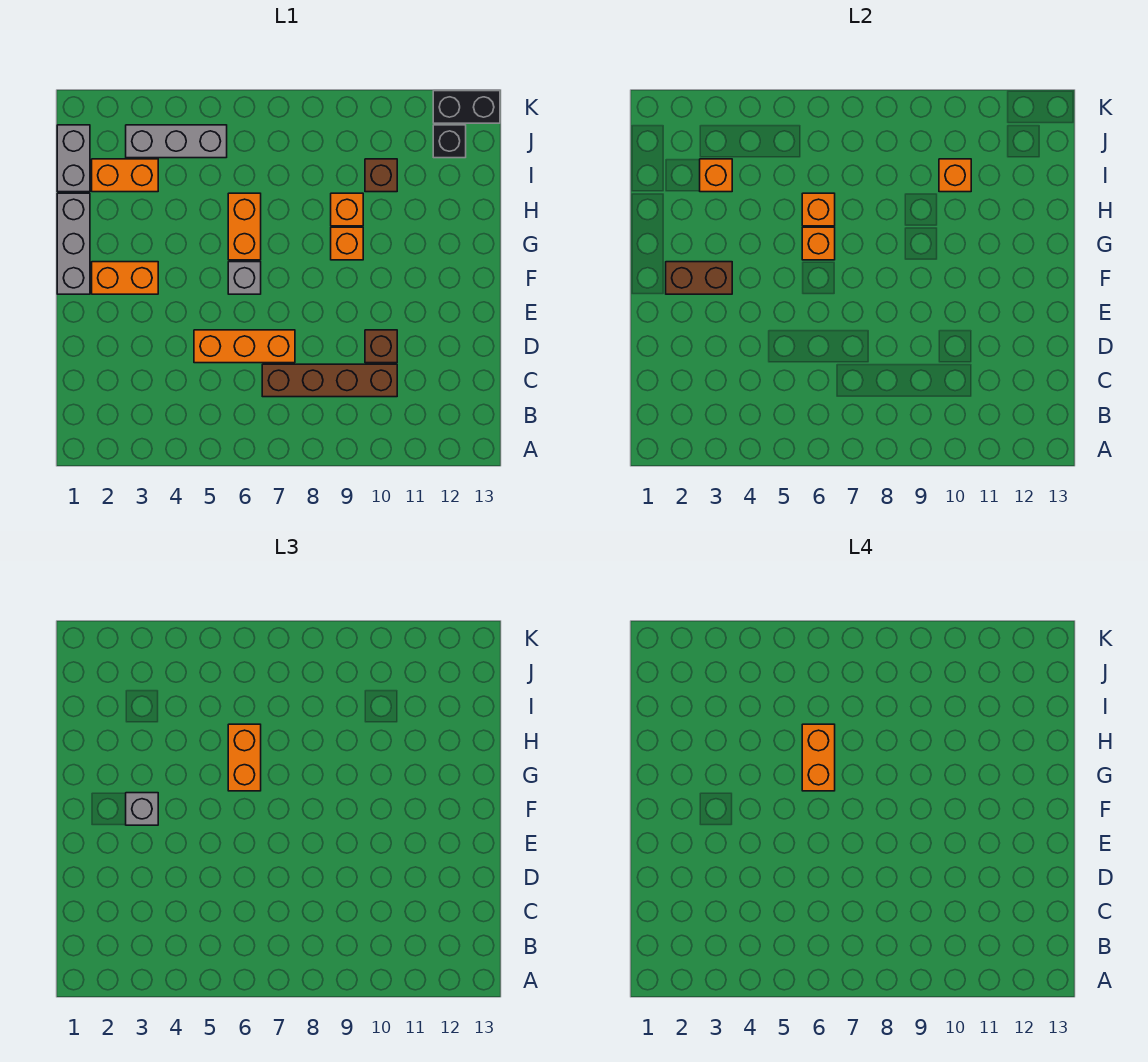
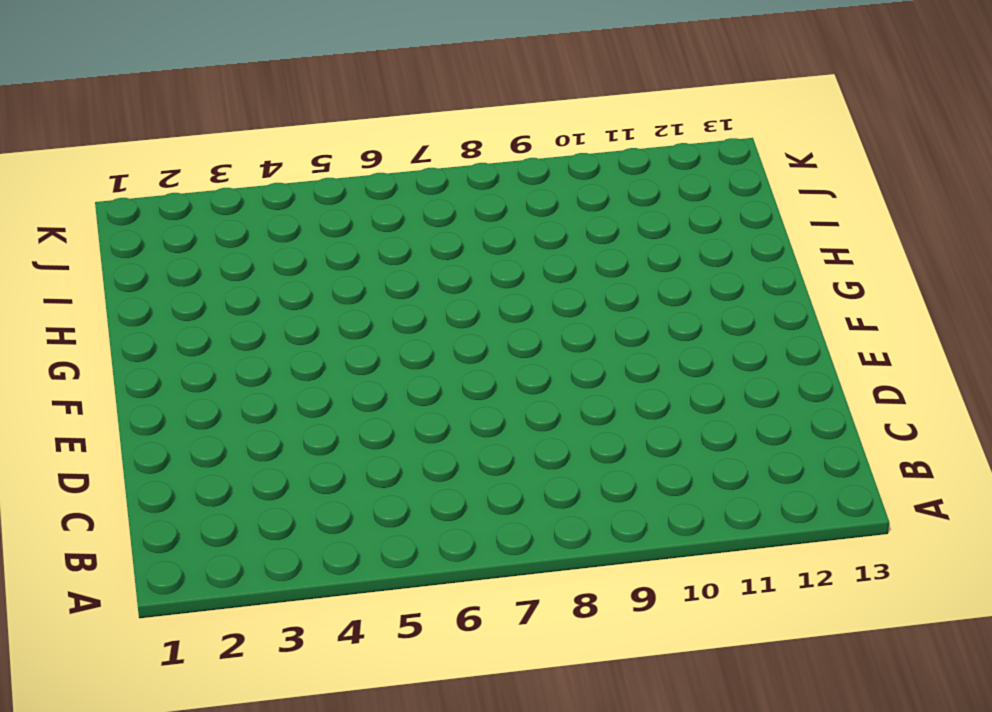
none -> brown brick C7:C10 level 1
none -> orange brick D5:D7 level 1
none -> brown brick D10 level 1

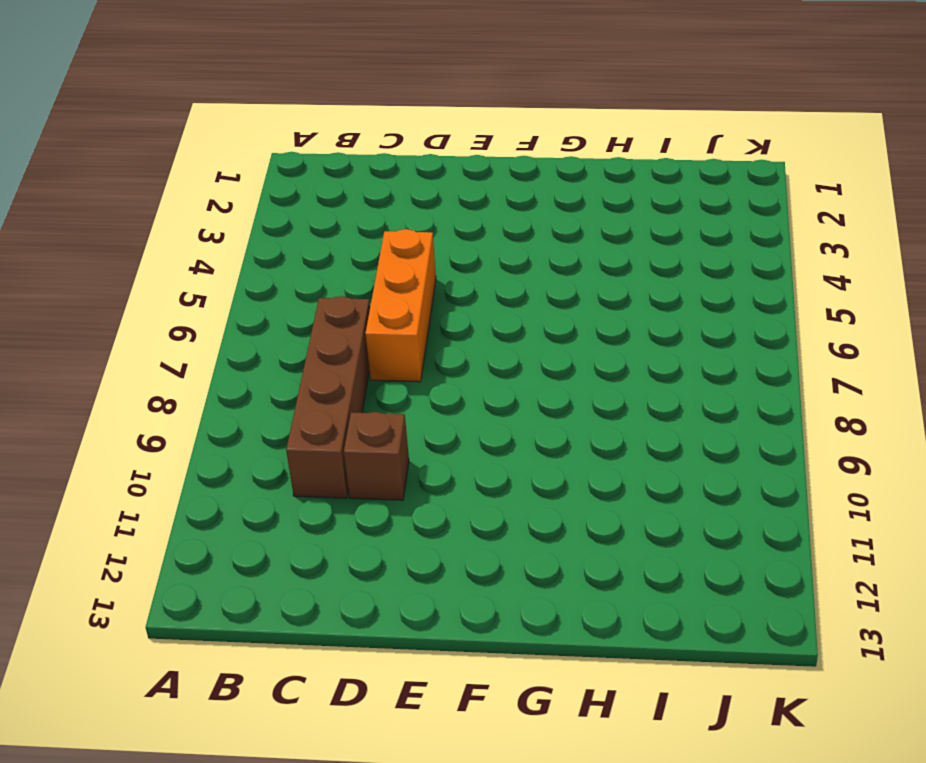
none -> grey brick F1:H1 level 1
none -> orange brick F2:F3 level 1
none -> grey brick F6 level 1

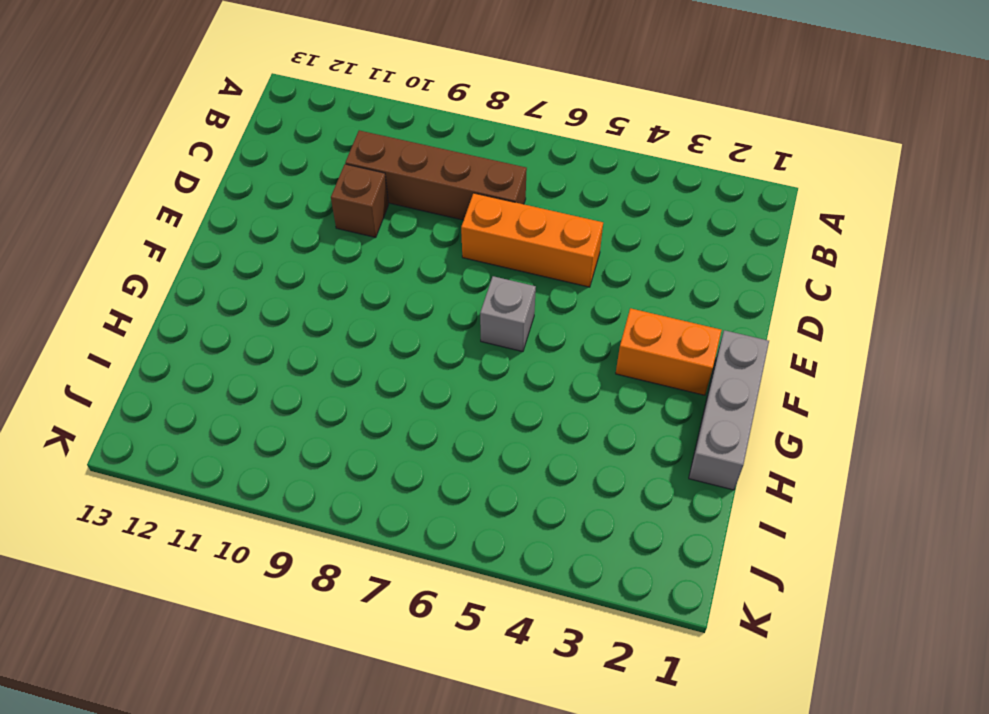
none -> orange brick G6:H6 level 1
none -> orange brick G9 level 1
none -> orange brick H9 level 1

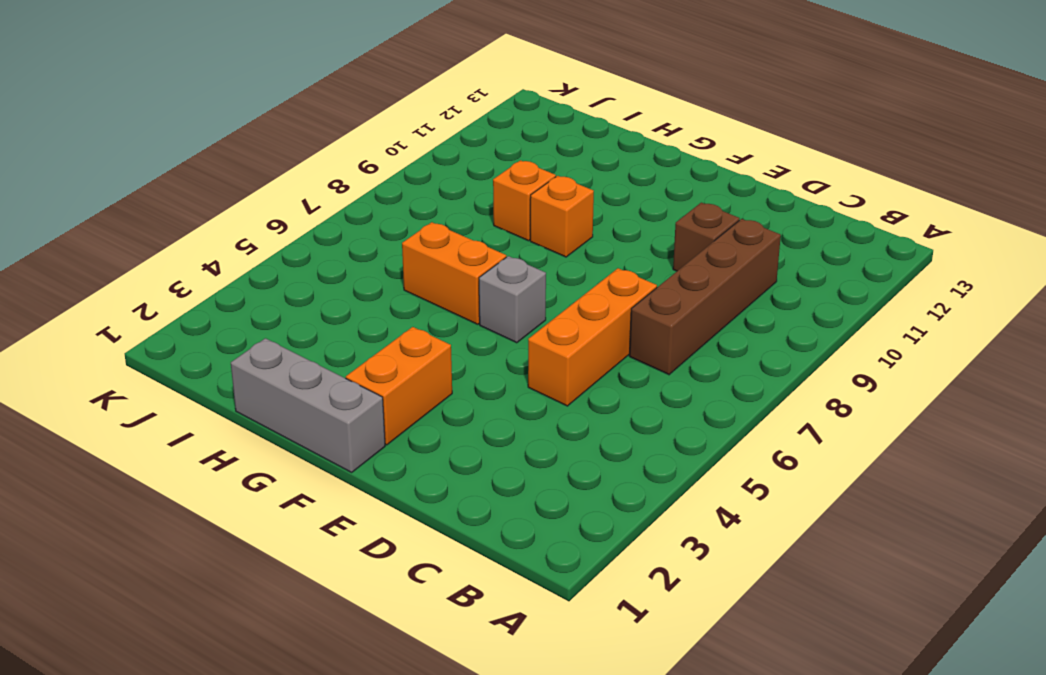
none -> grey brick I1:J1 level 1
none -> orange brick I2:I3 level 1
none -> brown brick I10 level 1

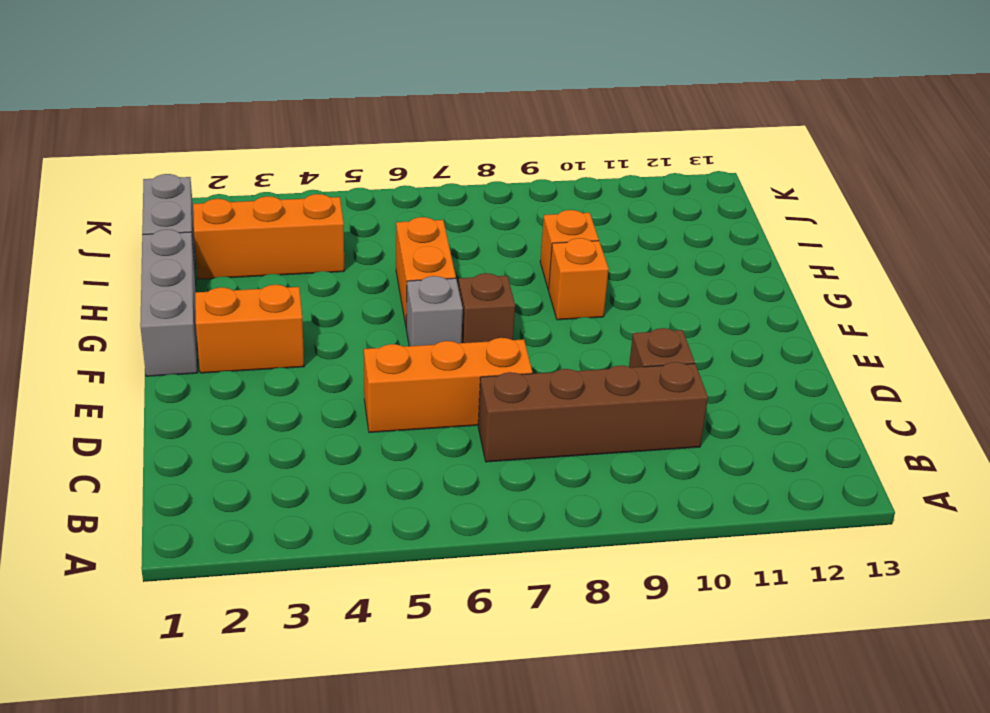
brown brick F7 level 1 -> brown brick I10 level 1
orange brick I2:I4 level 1 -> orange brick I2:I3 level 1
none -> grey brick J3:J5 level 1
none -> black brick J12 level 1
none -> black brick K12:K13 level 1

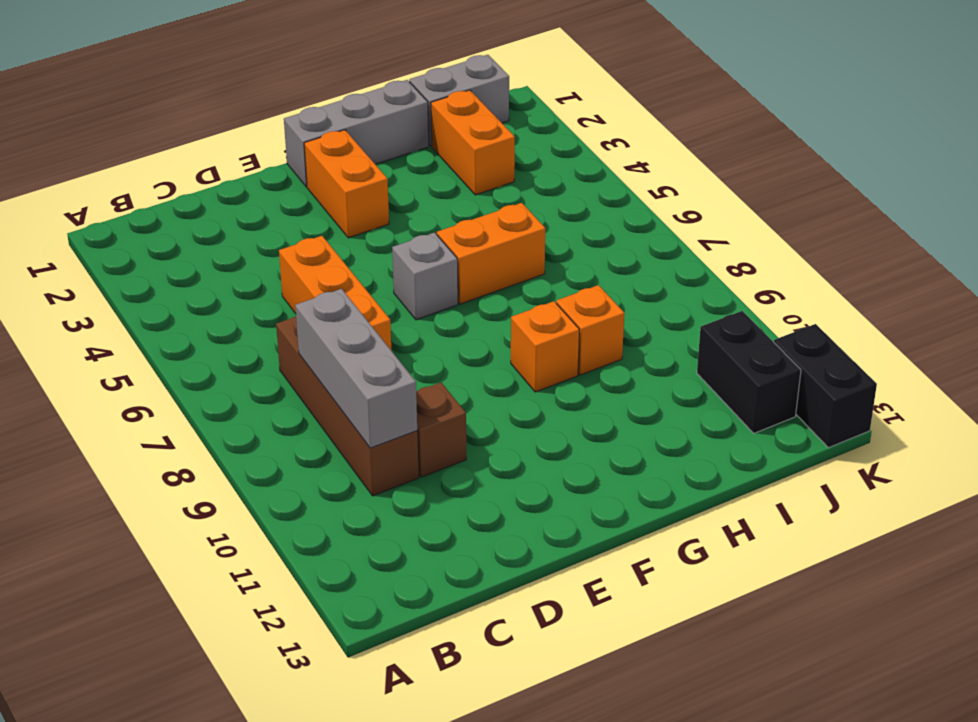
grey brick C8:C10 level 2 -> grey brick J3:J5 level 1
black brick J11:J12 level 1 -> black brick J12 level 1
none -> brown brick I10 level 1
none -> brown brick F2:F3 level 2
none -> orange brick G6 level 2

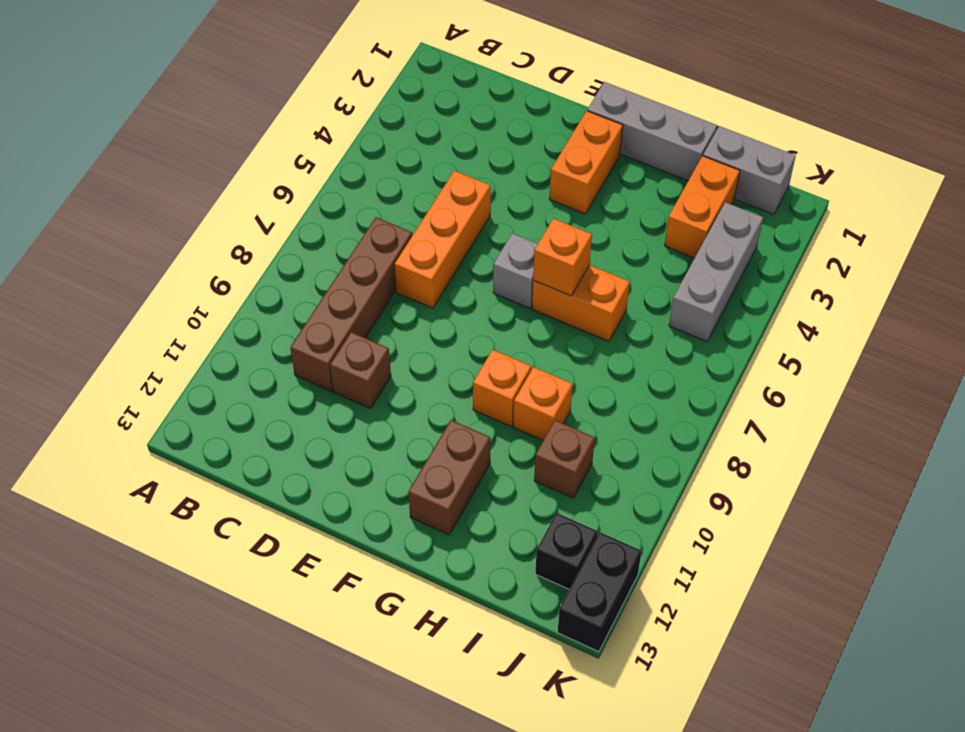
brown brick G11:G12 level 1 -> brown brick F2:F3 level 2
none -> orange brick H6 level 2
none -> orange brick I3 level 2
none -> orange brick I10 level 2

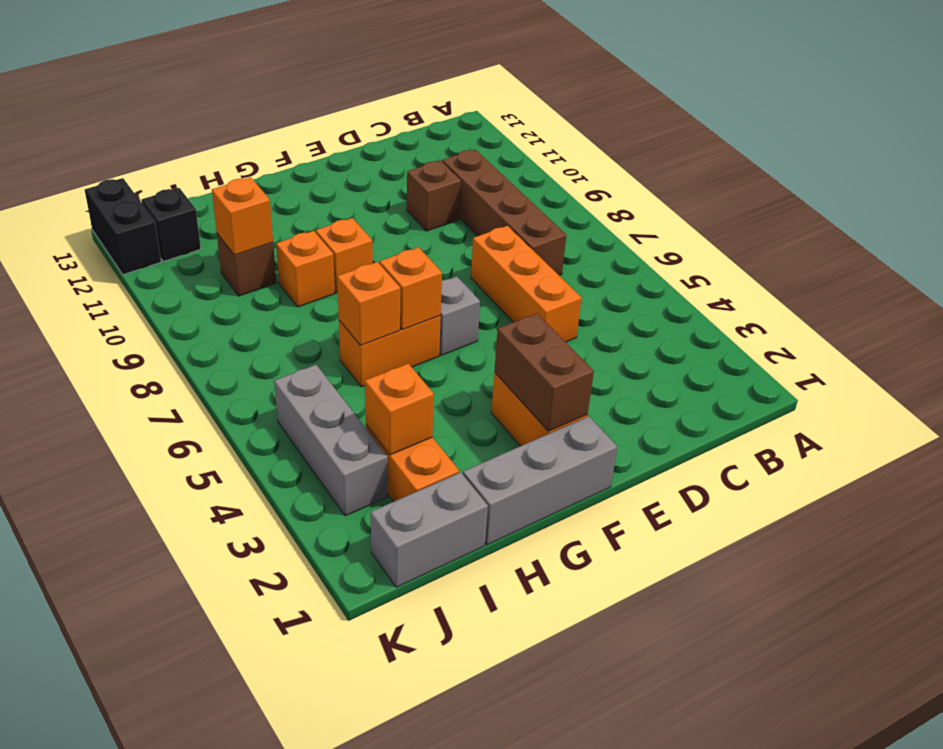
none -> grey brick F3 level 3
none -> orange brick G6:H6 level 3
none -> orange brick G6:H6 level 4

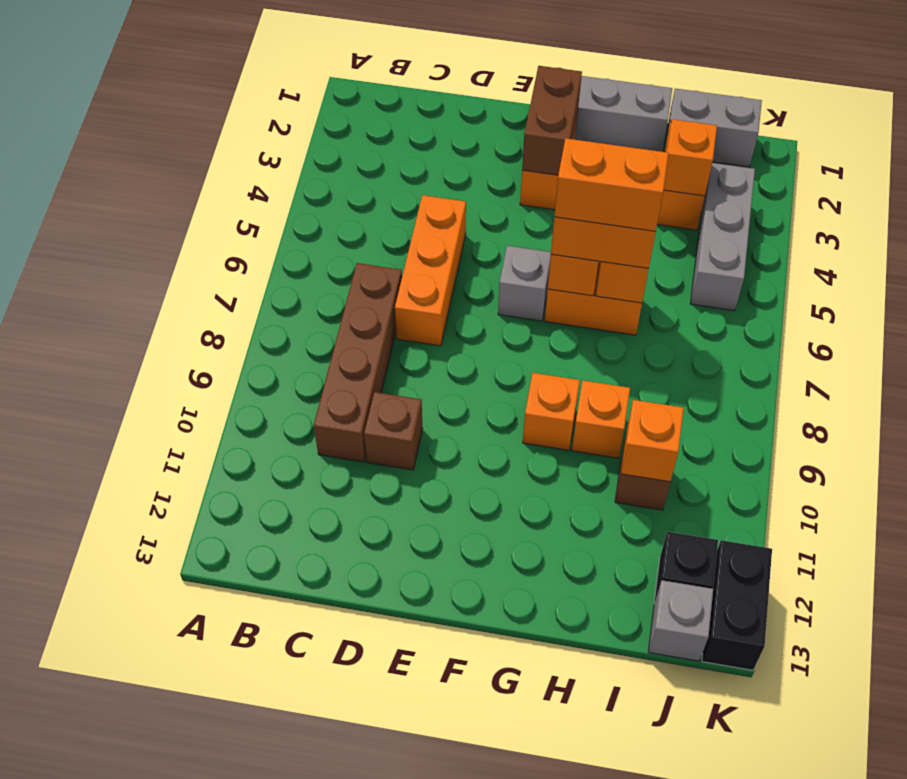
grey brick J13 level 1 -> grey brick F3 level 3

